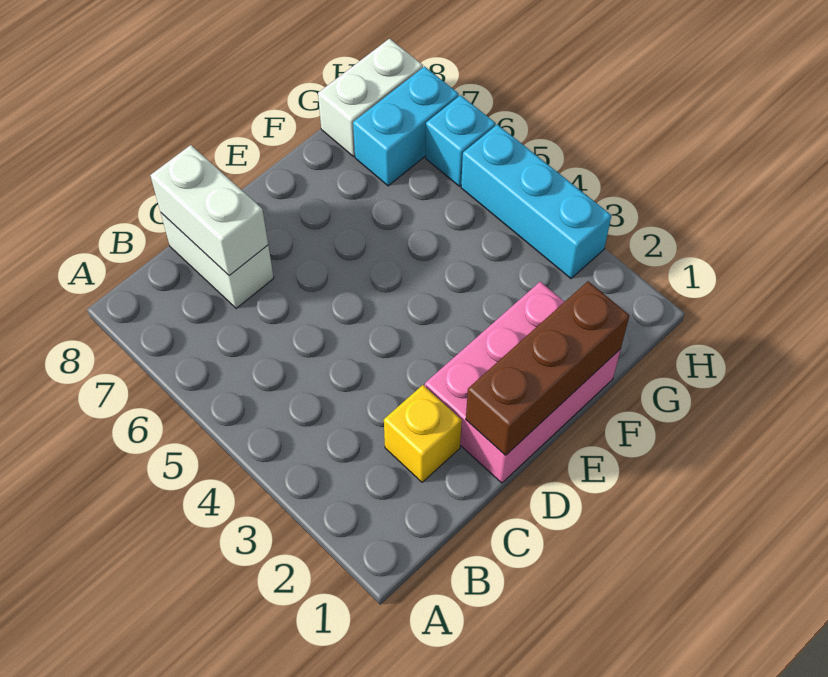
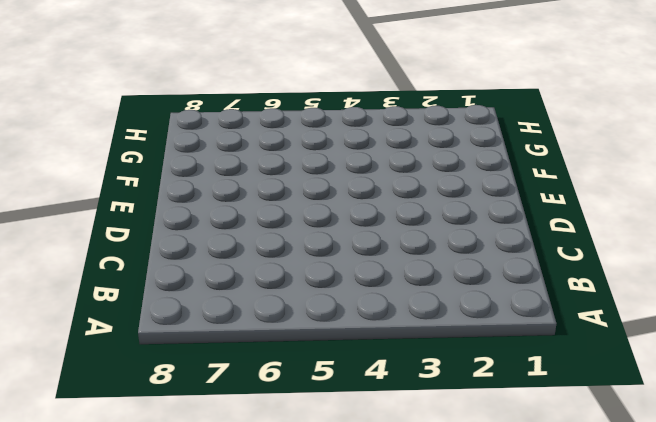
none -> yellow brick C2 level 1
none -> white brick C7:C8 level 1

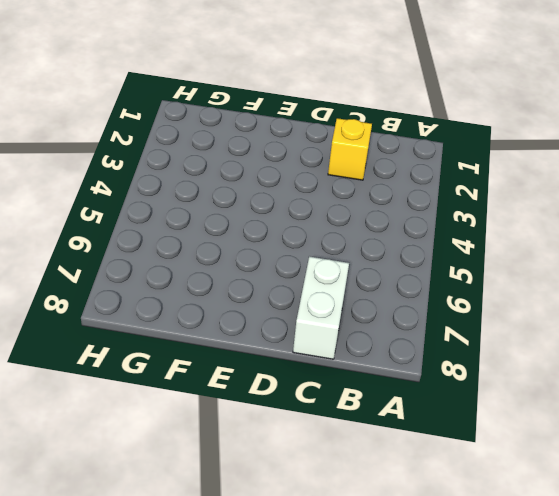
none -> pink brick D1:F2 level 1
none -> cyan brick G7:H7 level 1

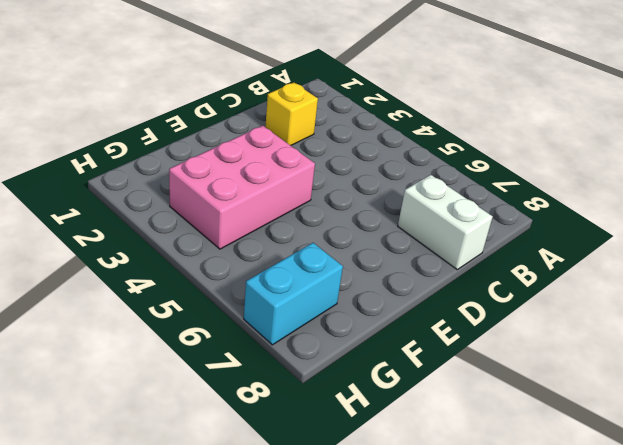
pink brick E3:G4 level 1 -> pink brick D1:F2 level 1
none -> white brick G8:H8 level 1
none -> cyan brick H3:H5 level 1

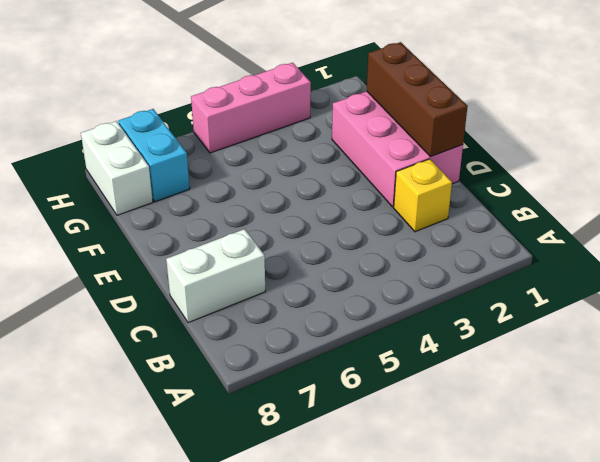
pink brick H3:H5 level 1 -> cyan brick H3:H5 level 1
none -> cyan brick H6 level 1
none -> white brick C7:C8 level 2

